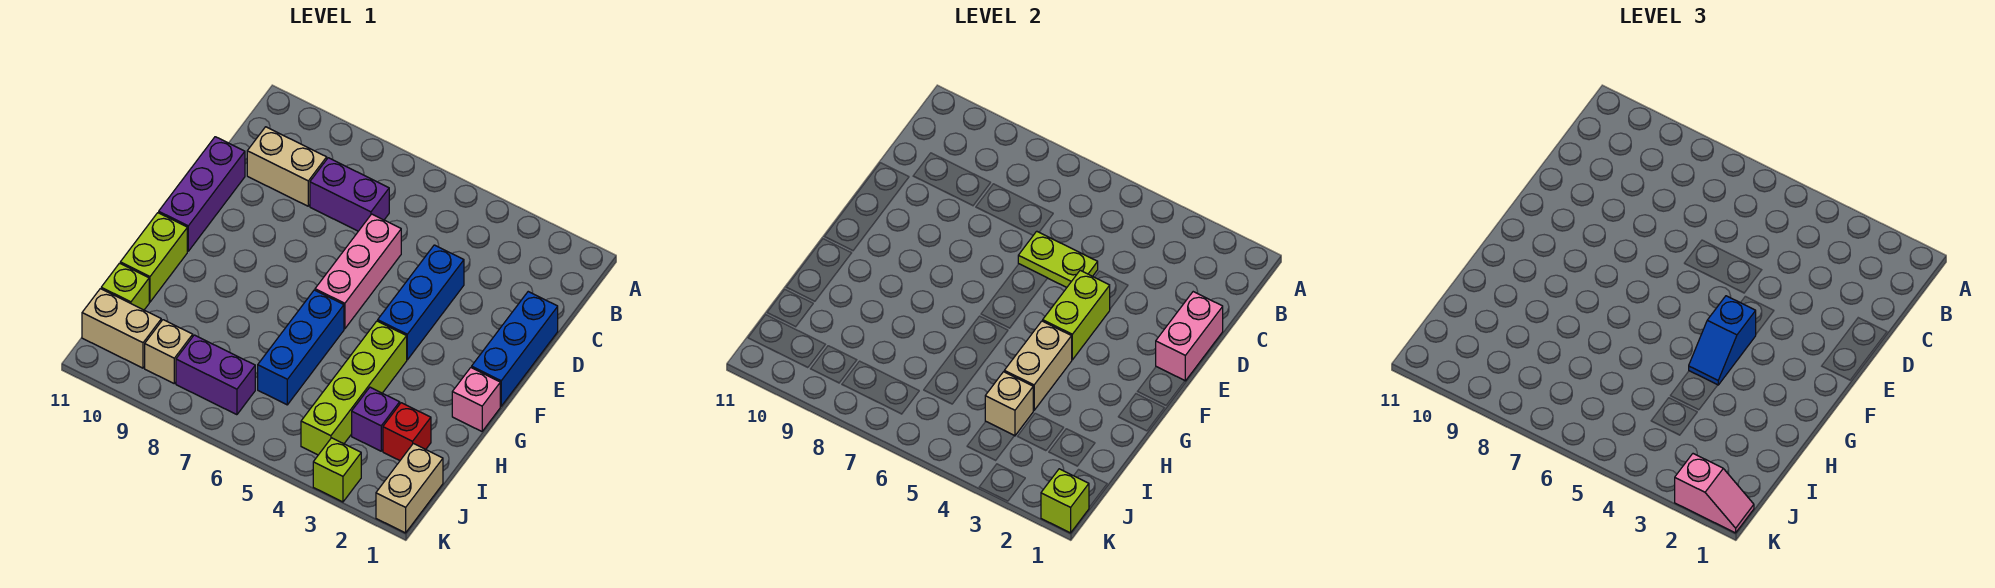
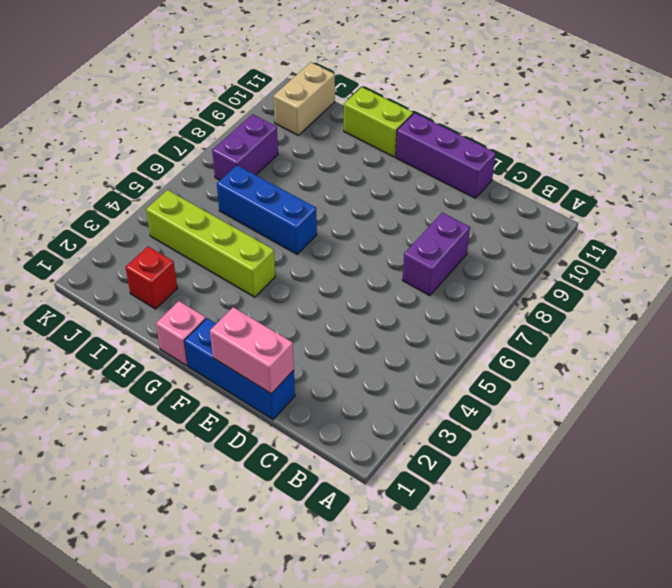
none -> tan brick C9:C10 level 1
none -> blue brick D4:F4 level 1
none -> pink brick D6:F6 level 1

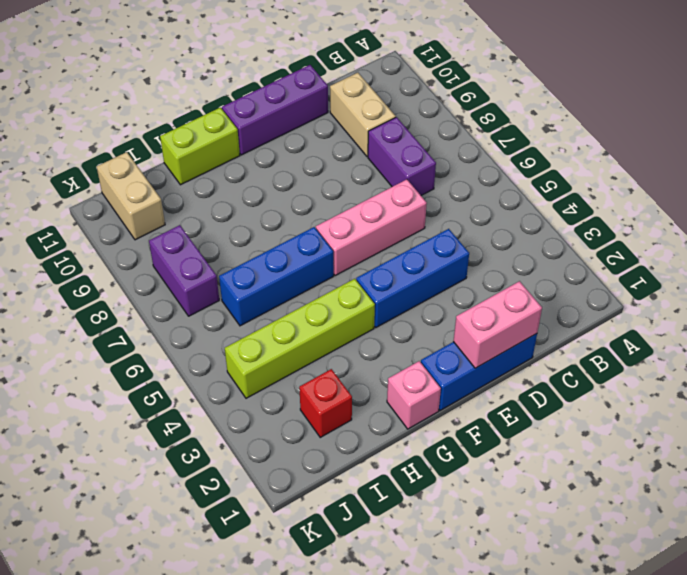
none -> purple brick I3 level 1
none -> lime brick I11 level 1
none -> tan brick J1:K1 level 1

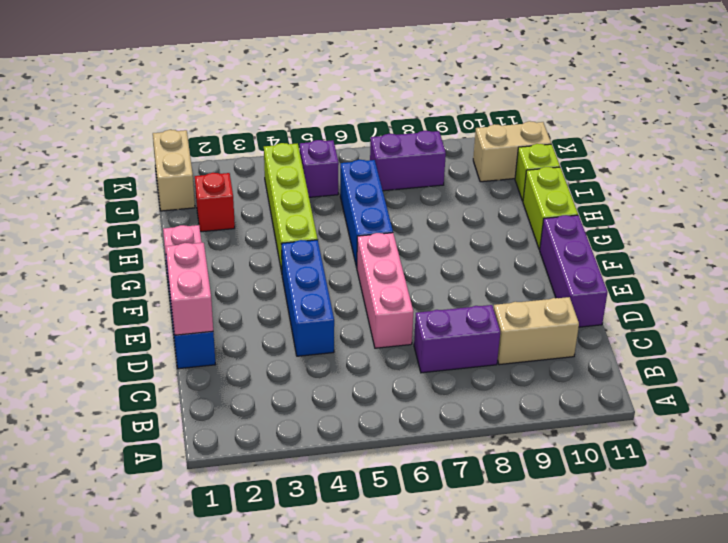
purple brick J5 level 1 -> purple brick I3 level 1
none -> tan brick J9 level 1
none -> lime brick K3 level 1
none -> lime plate D5:D6 level 2

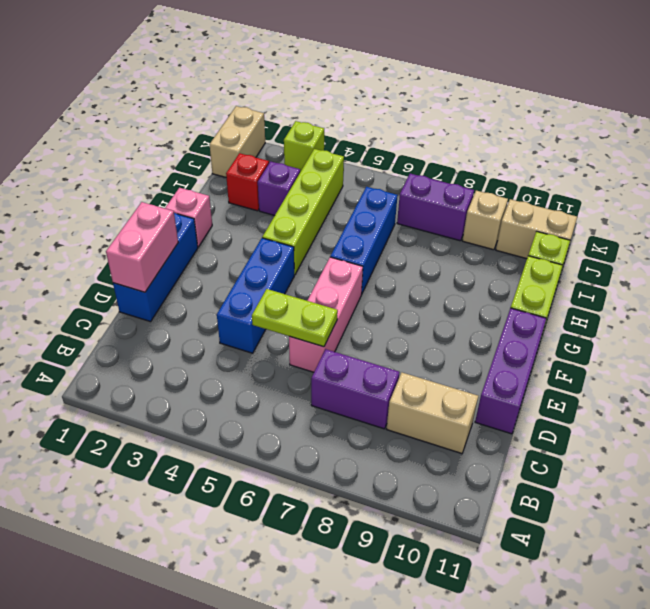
none -> lime brick E4:F4 level 2
none -> tan brick G4:H4 level 2
none -> tan brick I4 level 2

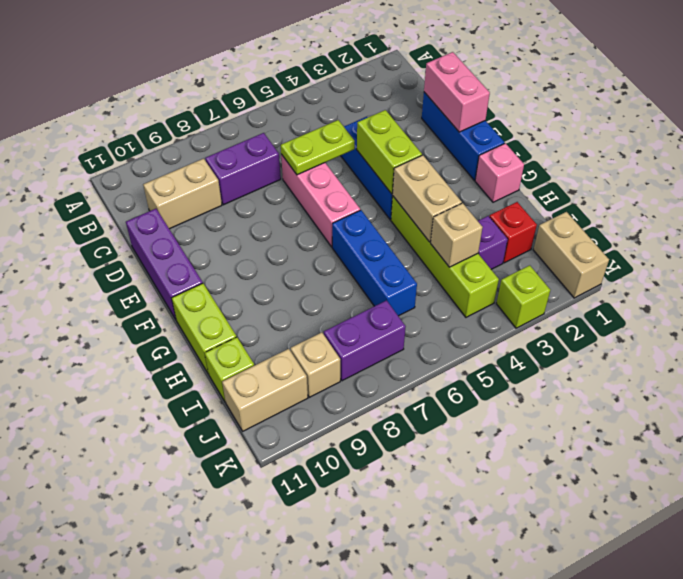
none -> lime brick K1 level 2
none -> blue slope F4:G4 level 3 top F
none -> pink slope K1:K2 level 3 top 2

